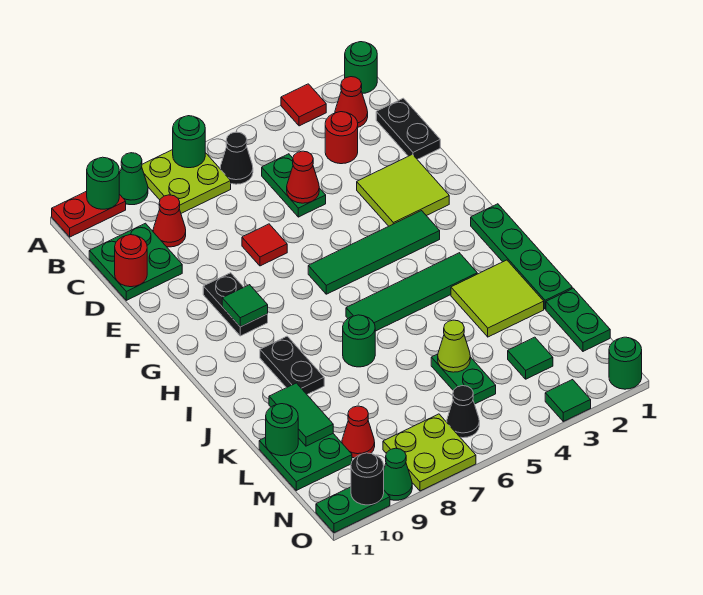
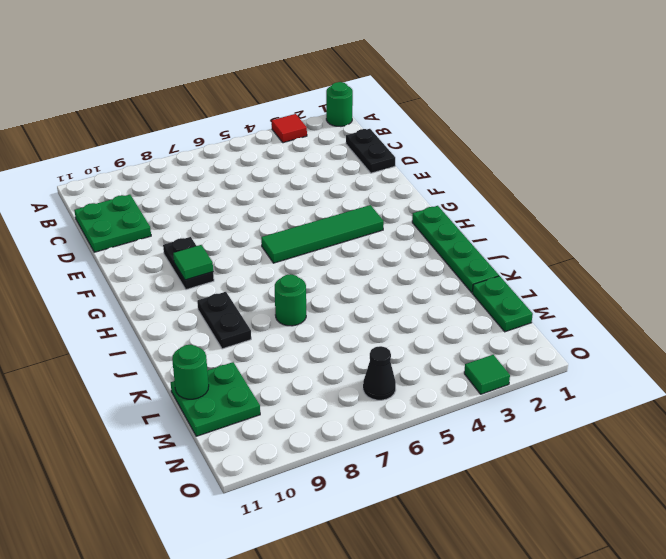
none -> lime plate A7:B8 level 1
none -> green cone A9 level 1
none -> red plate A10:A11 level 1
none -> red cone B2 level 1

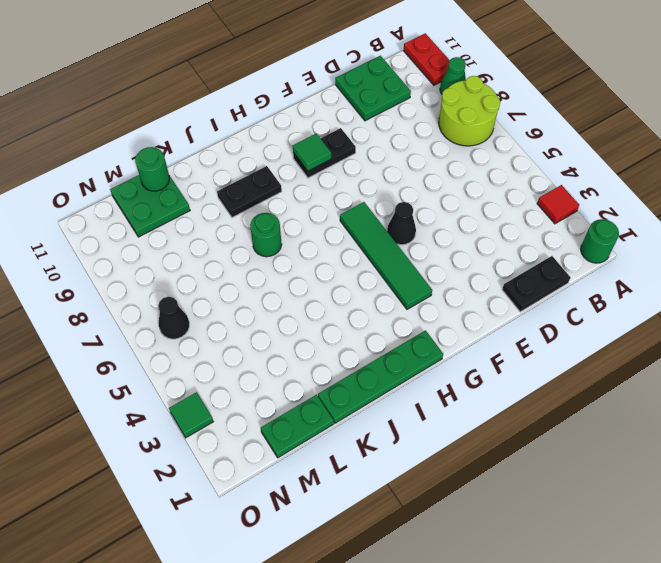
lime round brick A7:B8 level 1 -> lime plate A7:B8 level 1
black cone F5 level 1 -> black cone B6 level 1
none -> red cone B2 level 1
none -> red round brick C3 level 1
none -> green plate C5:D5 level 1
none -> red cone C9 level 1

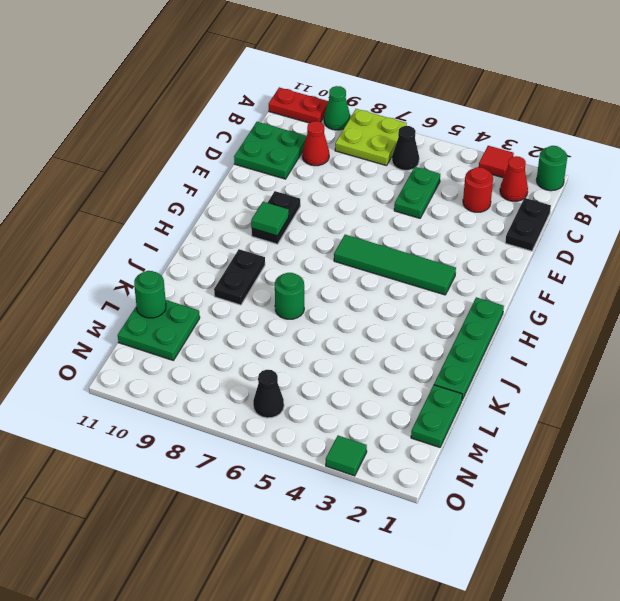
none -> lime tile E2:F3 level 1
none -> red tile E7 level 1
none -> green tile I3:I6 level 1
none -> lime tile J2:K3 level 1

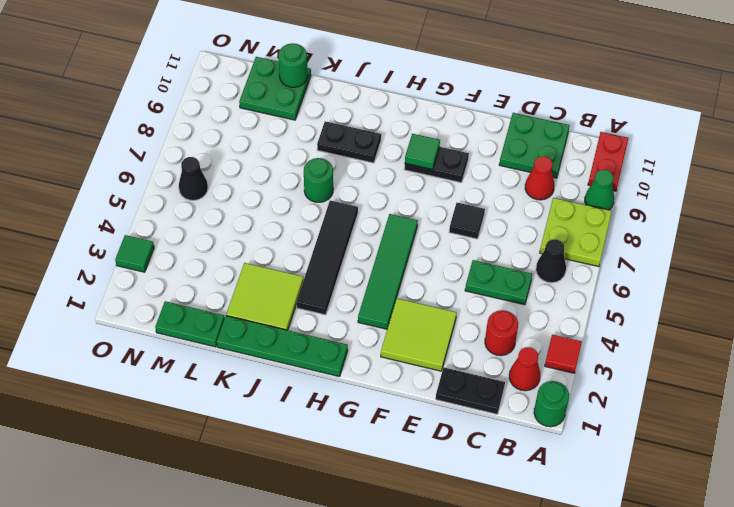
black tile E7 level 1 -> red tile E7 level 1
black tile I3:I6 level 1 -> green tile I3:I6 level 1
none -> green plate L5:M5 level 1
none -> green tile M3 level 1
none -> red cone M9 level 1
none -> lime plate N7:O8 level 1

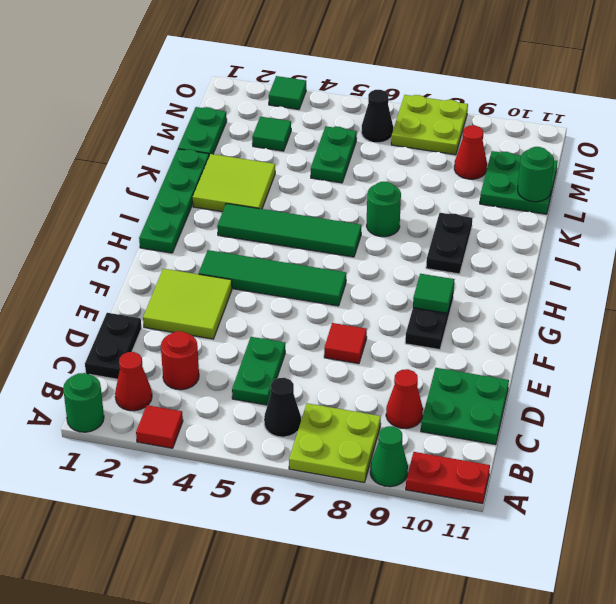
none -> green round brick O1 level 1
none -> green cone O9 level 1
none -> green plate O10:O11 level 1
none -> green round brick A7 level 2

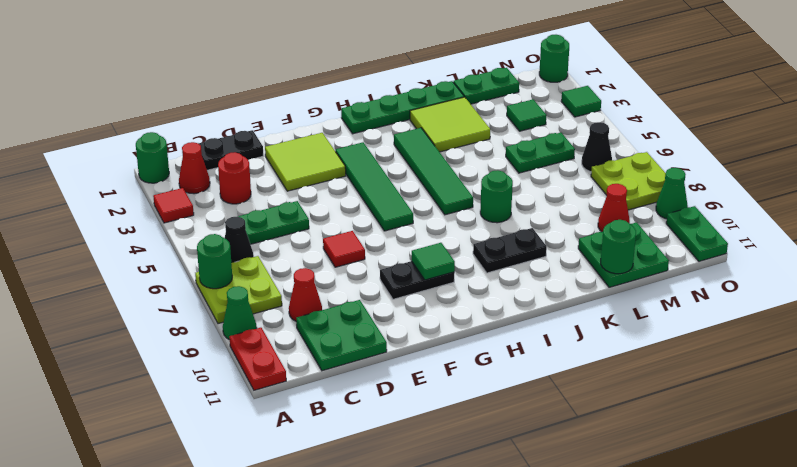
none -> green round brick A10 level 2
none -> red cone D5 level 2
none -> red round brick D11 level 2
none -> green tile K10:L10 level 2

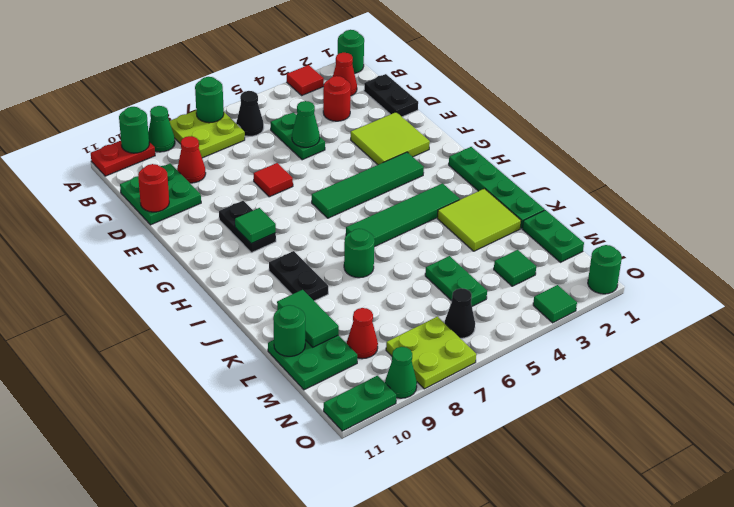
green cone D5 level 2 -> red cone D5 level 2
none -> lime cone L5 level 2
none -> black round brick O10 level 2

